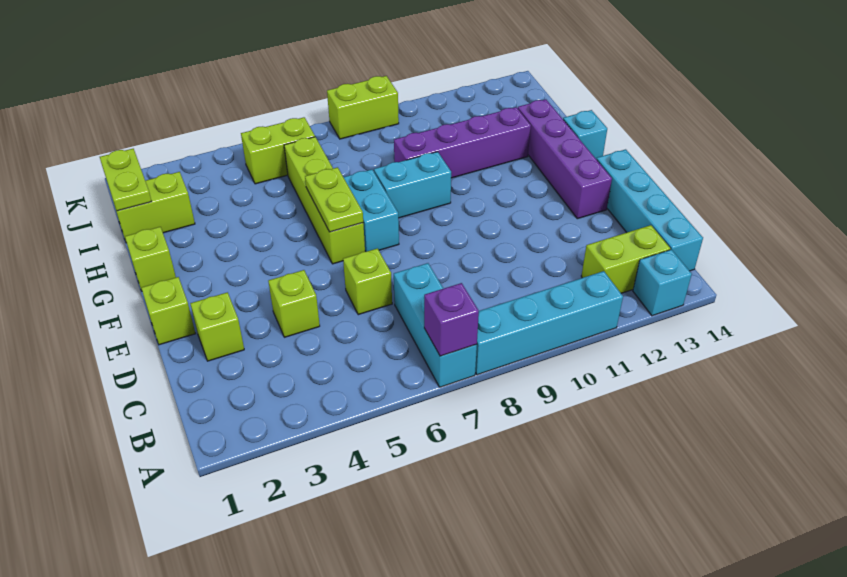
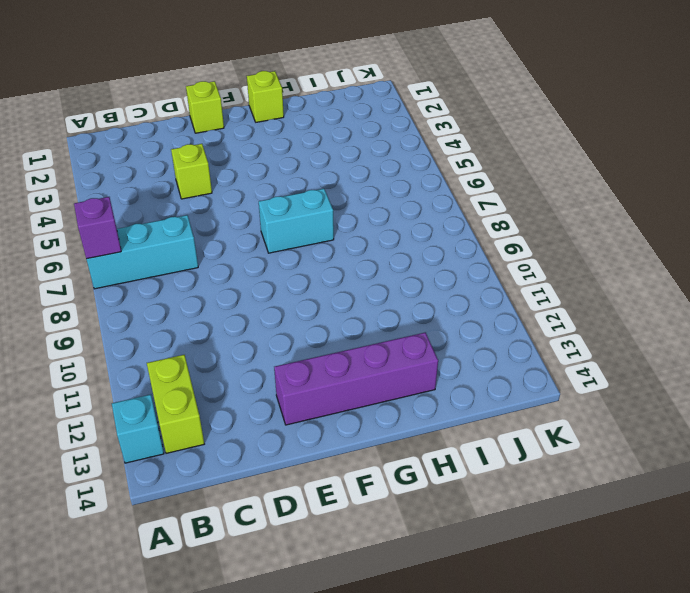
none -> cyan brick A8:A11 level 1
none -> cyan brick B14:E14 level 1
none -> lime brick D2 level 1

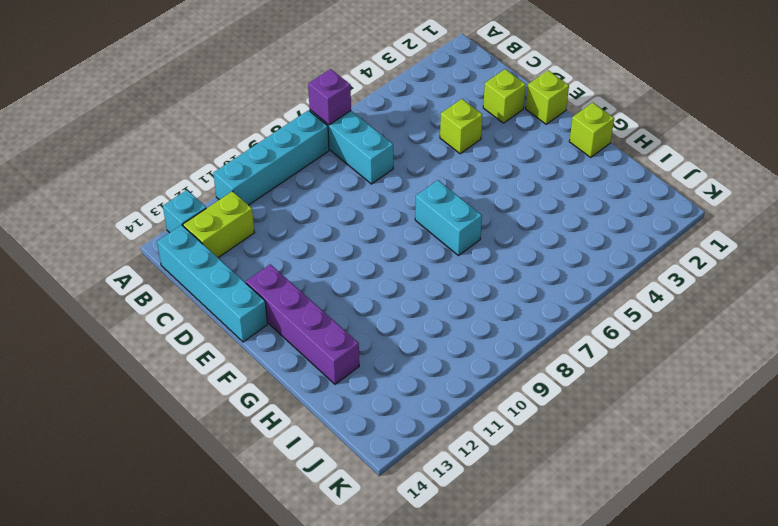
none -> lime brick D6 level 1
none -> lime brick F6:I6 level 1
none -> cyan brick G8:G9 level 1

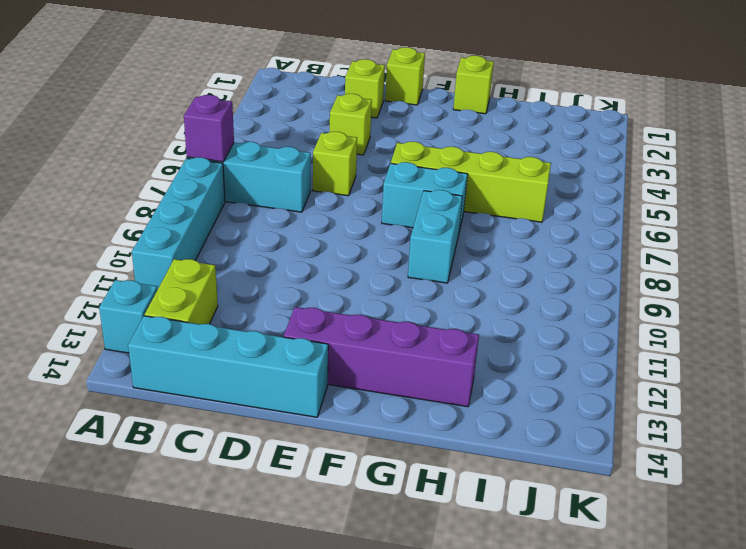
none -> cyan brick G14 level 1
none -> purple brick H9:H12 level 1
none -> lime brick I1:I2 level 1

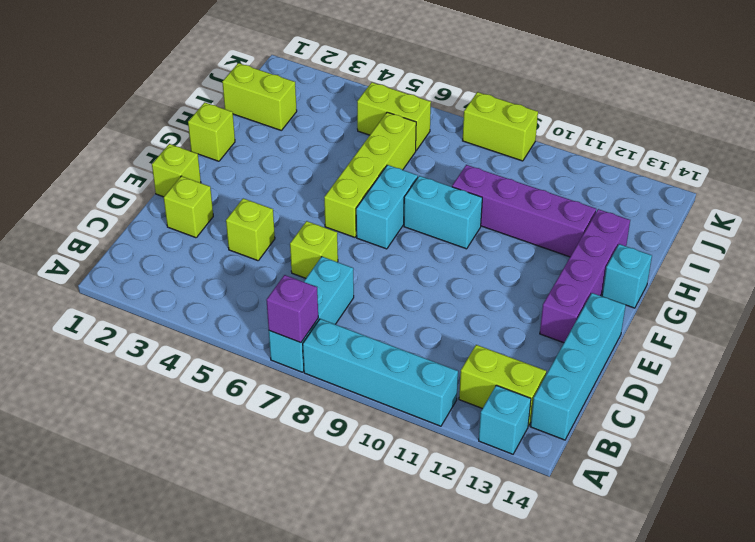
none -> lime plate F6:G6 level 2
none -> lime plate I1:J1 level 2

